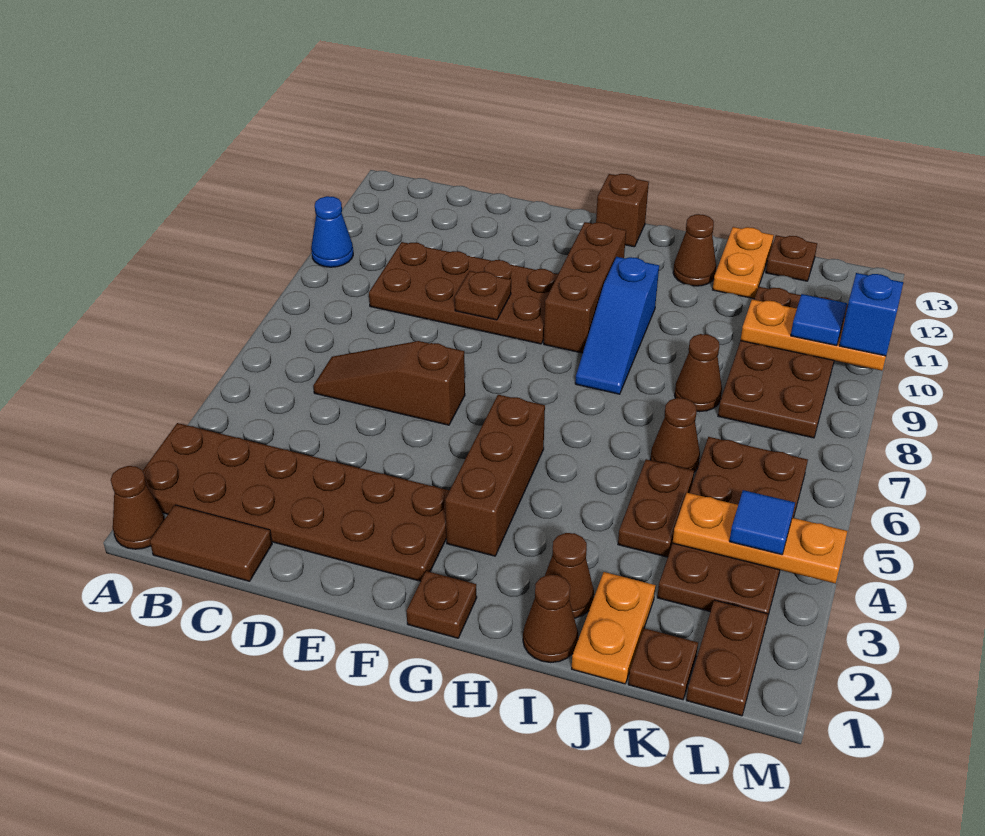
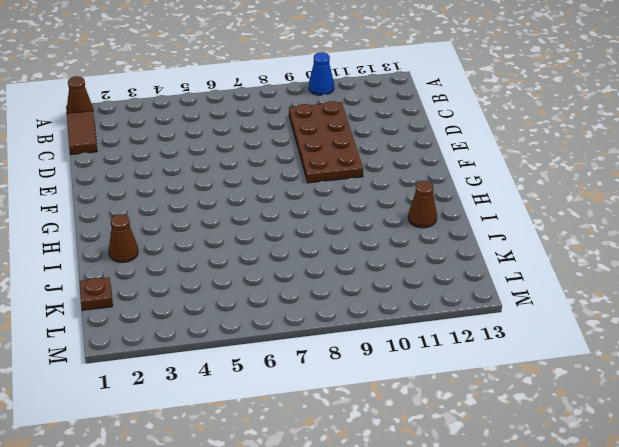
none -> brown plate A2:F3 level 1
none -> brown slope C6:E6 level 1 top E
none -> brown plate G1 level 1
none -> brown brick G3:G5 level 1

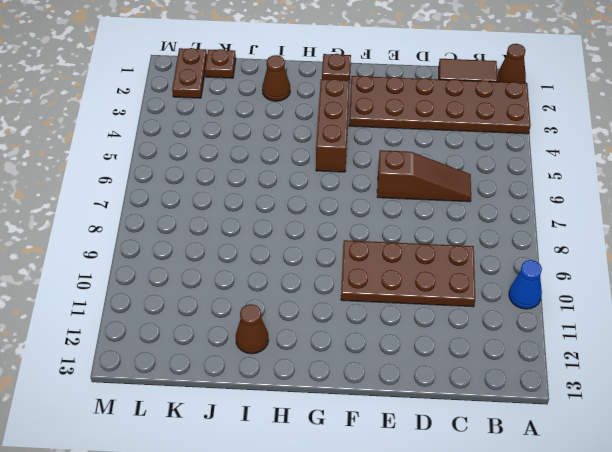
none -> brown brick G9:G11 level 1
none -> brown brick G13 level 1
none -> blue slope H8:H10 level 1 top 10
none -> brown cone I1 level 1

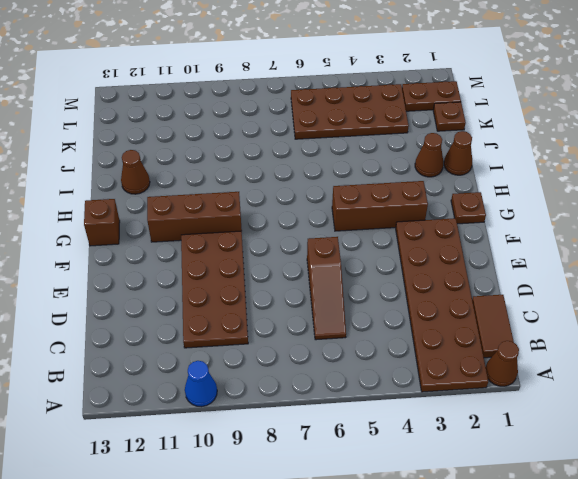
none -> blue slope H8:H10 level 1 top 10
none -> orange plate J1:J2 level 1
none -> brown plate J4:J5 level 1
none -> brown cone J6 level 1

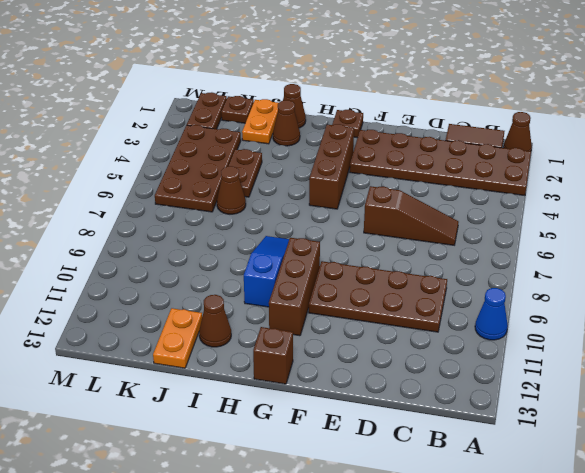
none -> brown cone J8 level 1
none -> brown plate K8:L11 level 1
none -> brown plate K13 level 1
none -> brown plate E9 level 2

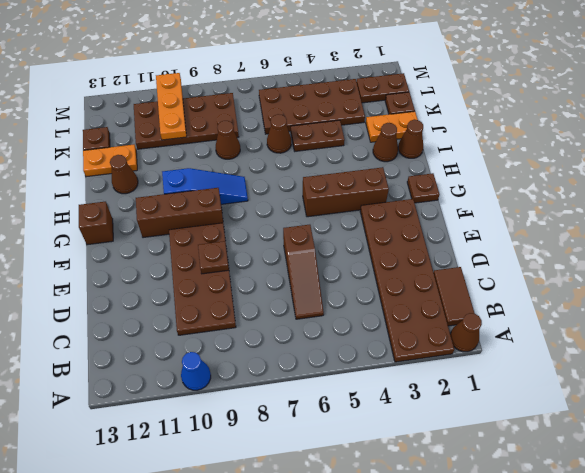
none -> orange plate K4:M4 level 2
none -> blue tile L4 level 3
none -> blue tile L10 level 3
none -> blue brick M10 level 3

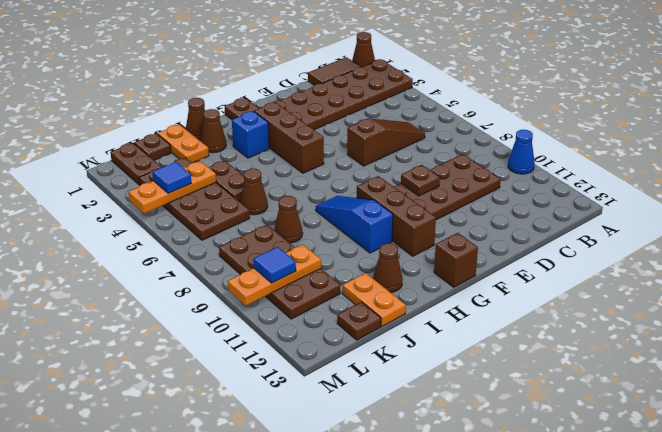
blue brick H3 level 1 -> blue brick M10 level 3

